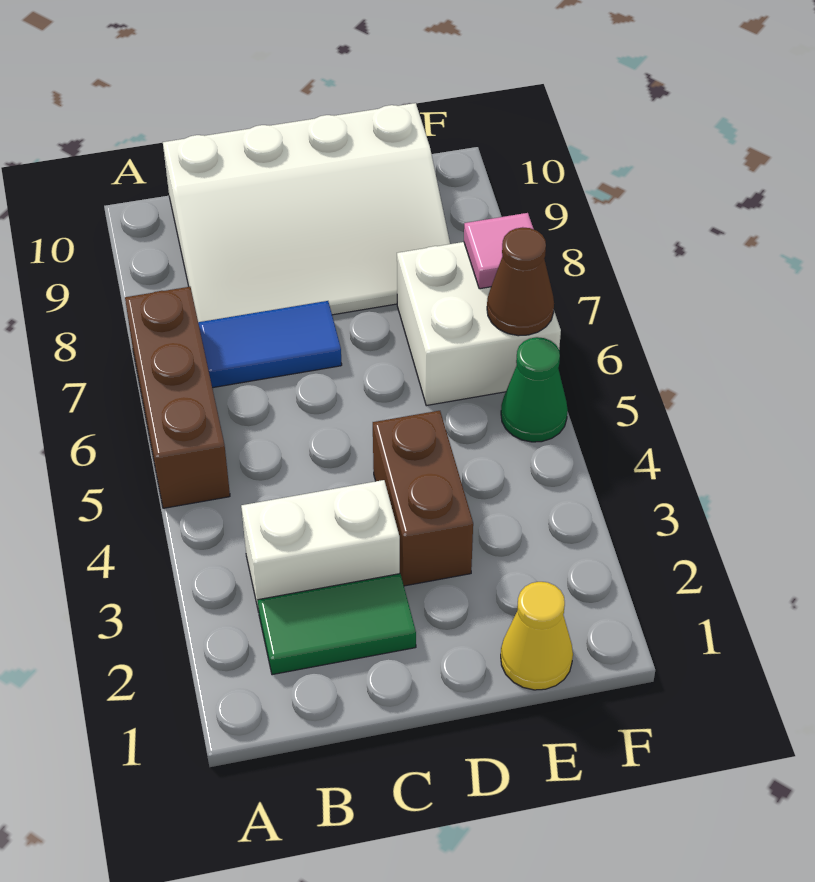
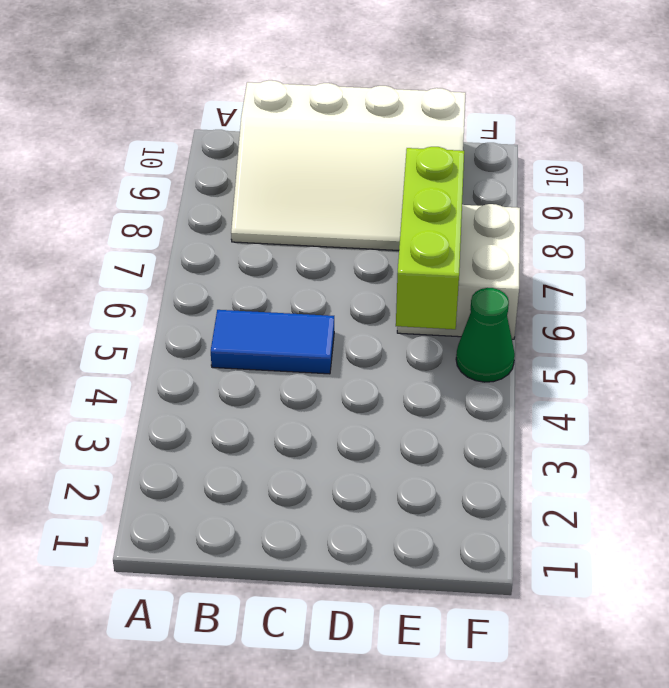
blue tile B5:C5 level 1 -> blue tile B7:C7 level 1
lime brick E5:E7 level 2 -> none
none -> brown brick A5:A7 level 1
none -> green tile B2:C2 level 1

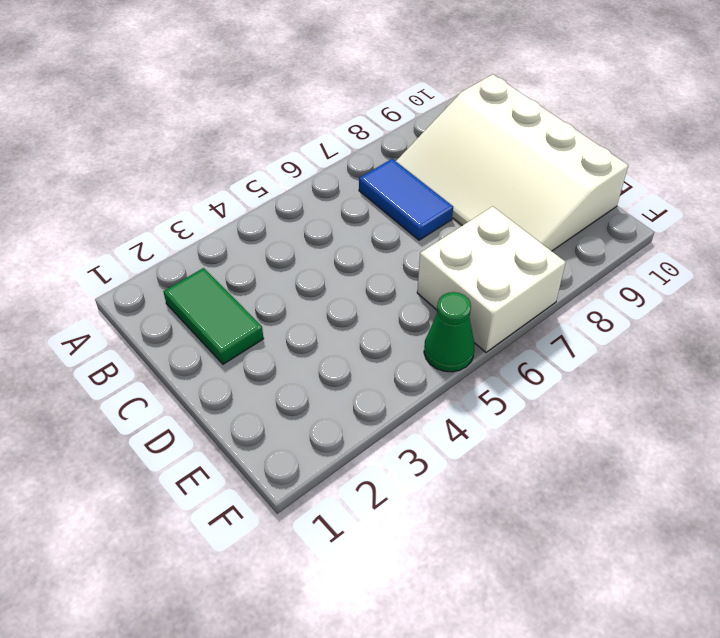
none -> brown brick A5:A7 level 1
none -> white brick B3:C3 level 1

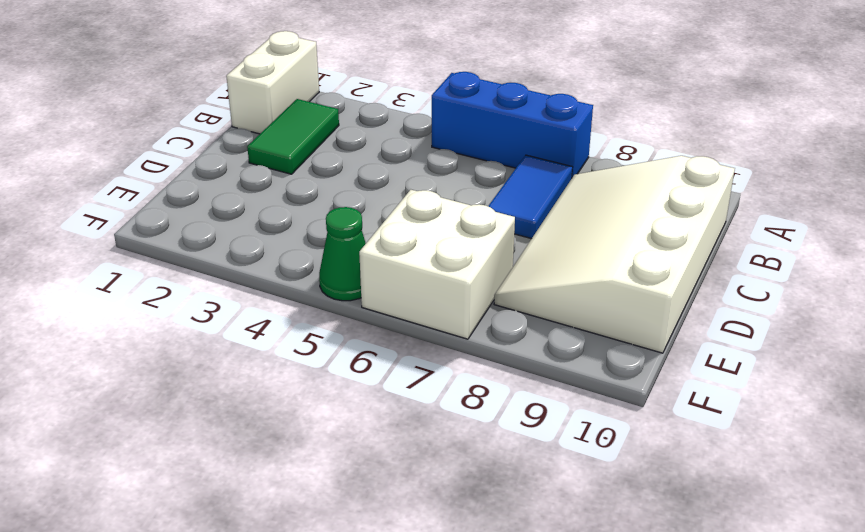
white brick A1:B1 level 1 -> white brick B3:C3 level 1
blue brick A5:A7 level 1 -> brown brick A5:A7 level 1
none -> brown brick D3:D4 level 1
none -> yellow cone E1 level 1

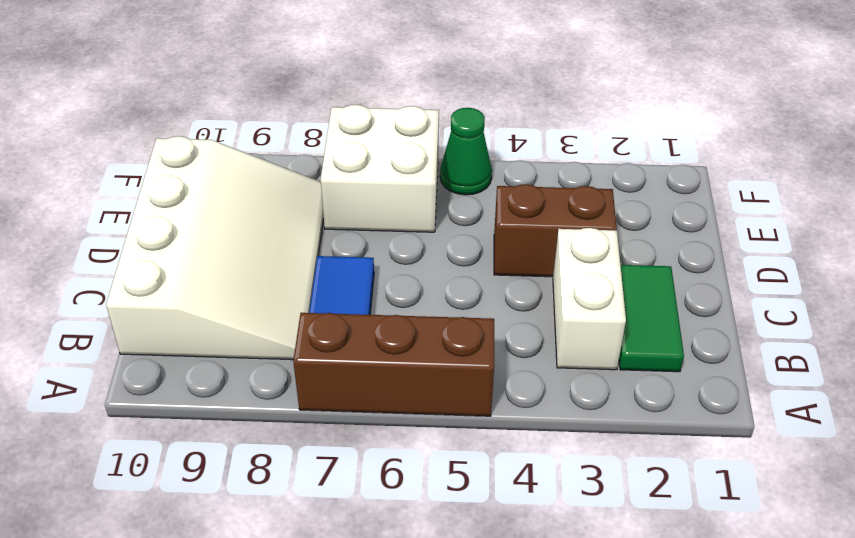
none -> yellow cone E1 level 1
none -> brown cone F6 level 2

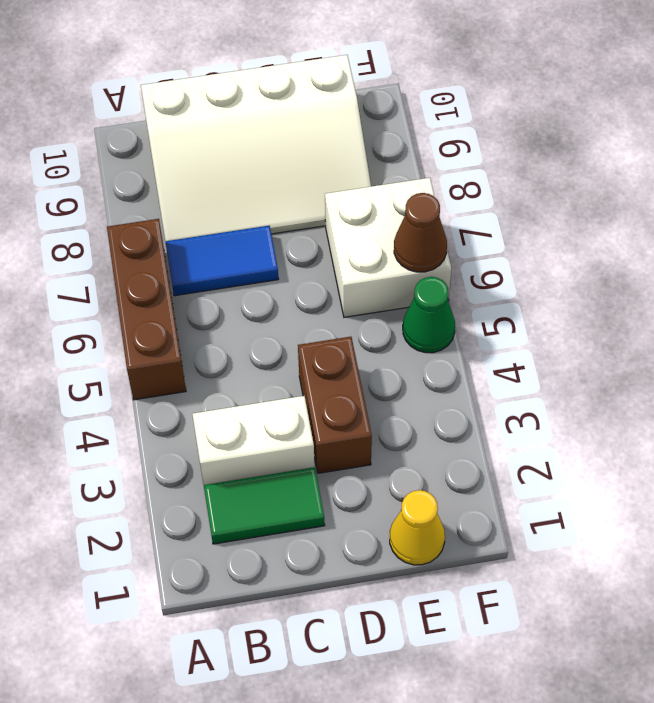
none -> pink tile F7 level 2

